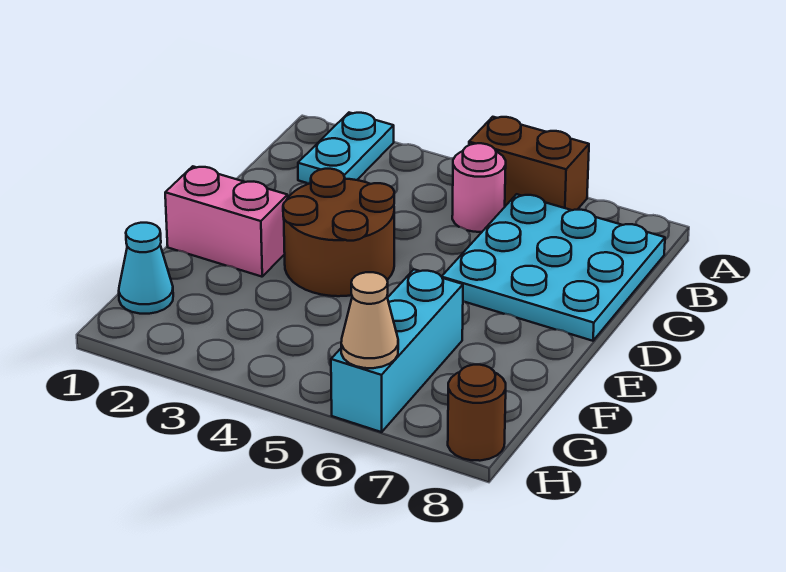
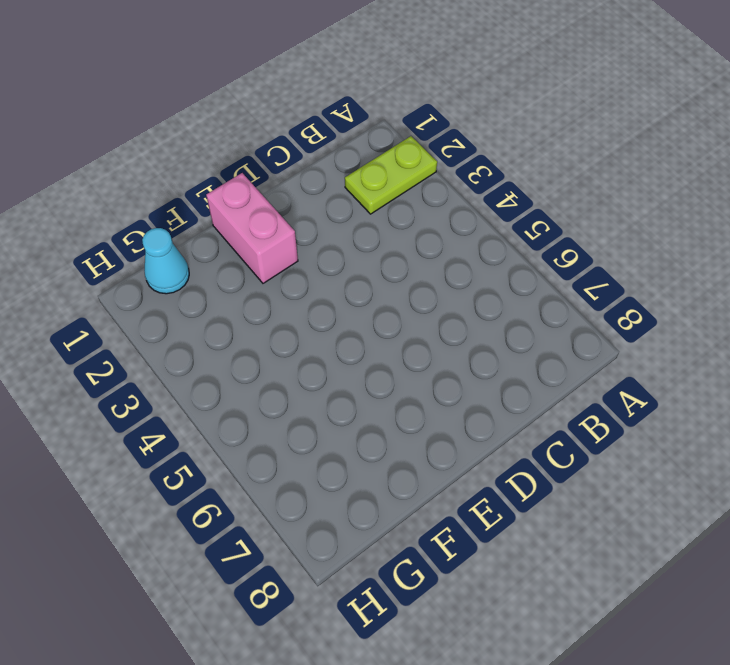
lime plate A2:B2 level 1 -> cyan plate A2:B2 level 1
none -> brown brick A5:A6 level 1
none -> pink round brick B5 level 1

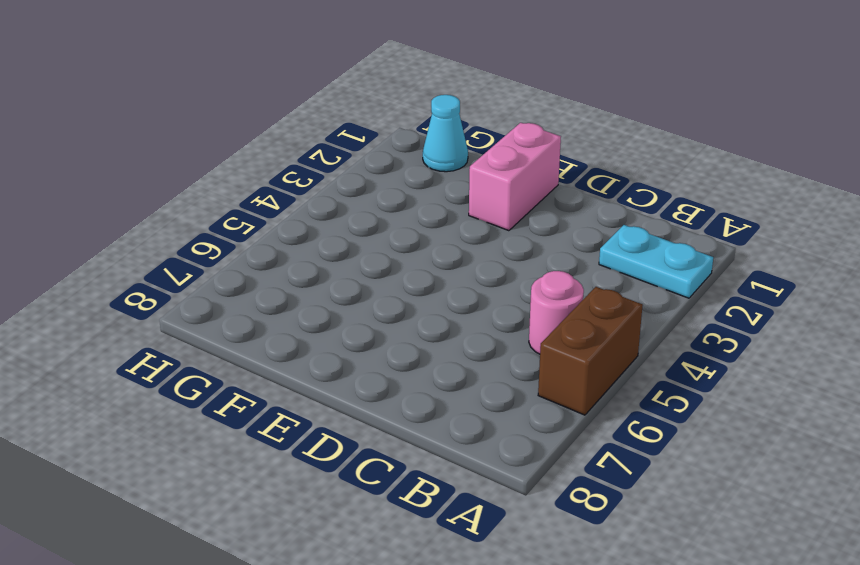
none -> cyan plate B6:D8 level 1
none -> brown round brick D3:E4 level 1

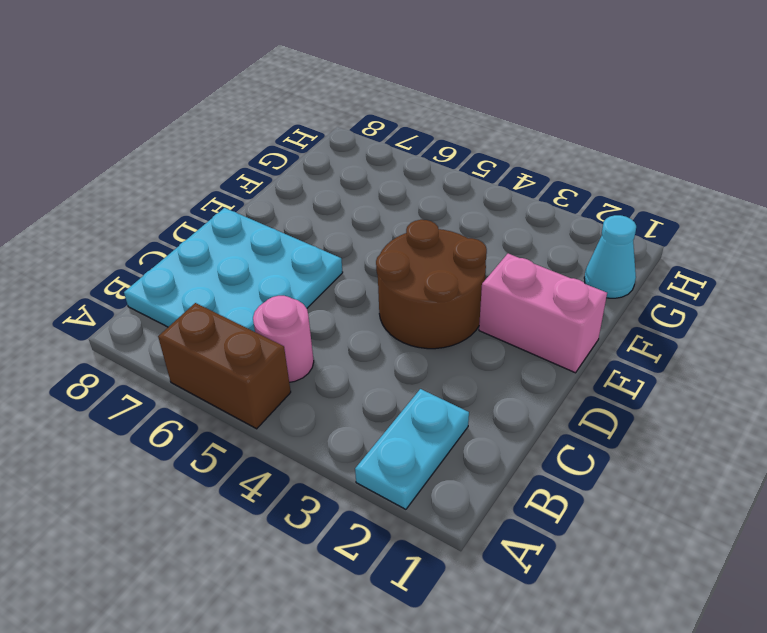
none -> cyan brick F6:H6 level 1
none -> brown round brick H8 level 1

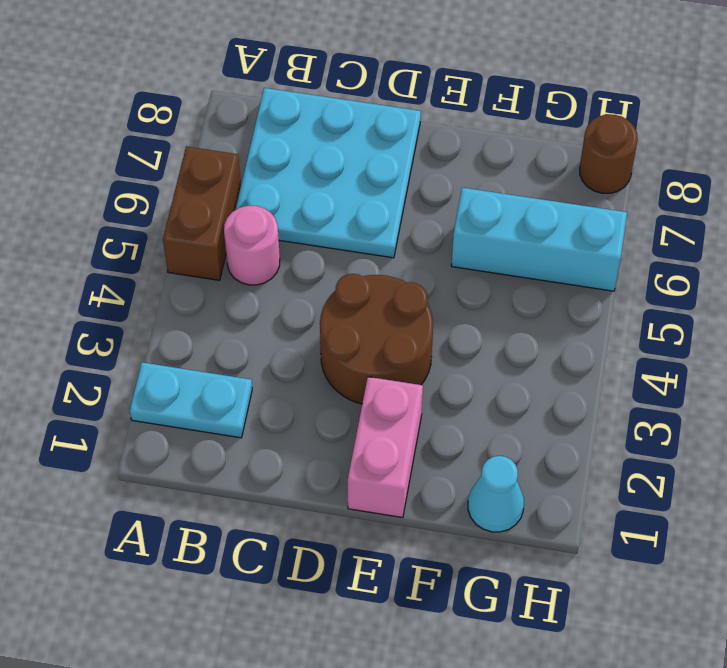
none -> tan cone H6 level 2

